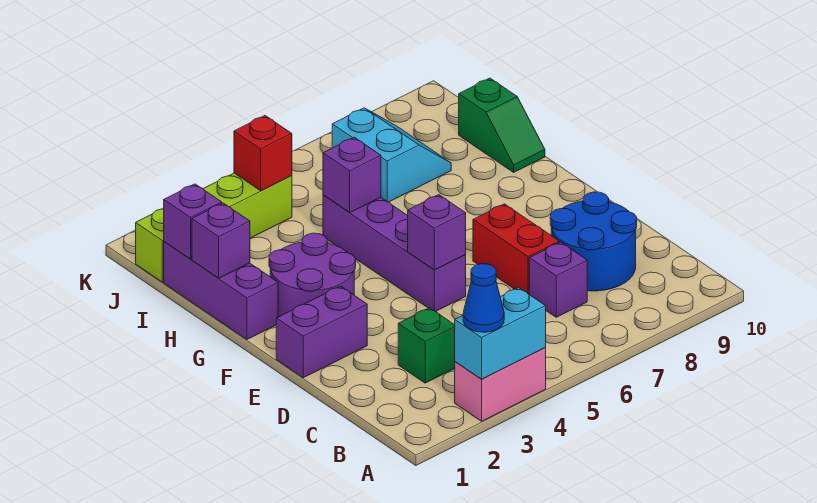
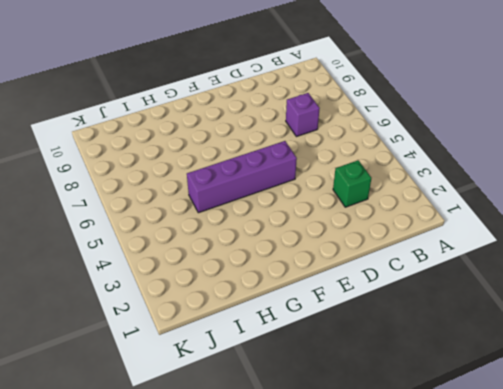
none -> pink brick A3:A4 level 1
none -> blue round brick C8:D9 level 1
none -> red brick D7:E7 level 1

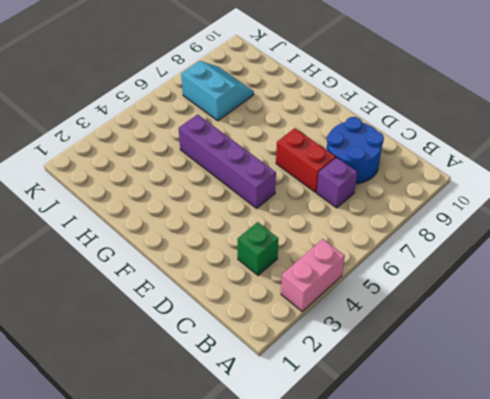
none -> purple brick E1:E2 level 1
none -> purple round brick F2:G3 level 1
none -> purple brick G1:I1 level 1

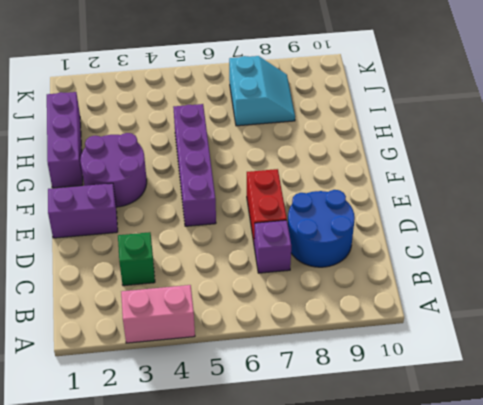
none -> green slope H10:I10 level 1 top I
none -> lime brick J1:J4 level 1
none -> cyan brick A3:A4 level 2

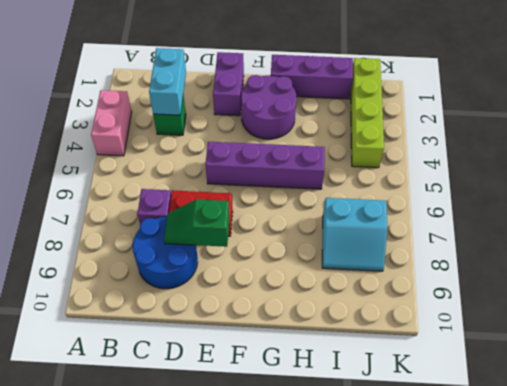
cyan brick C2:C3 level 2 -> cyan brick A3:A4 level 2
green slope D8:E8 level 2 top E -> green slope H10:I10 level 1 top I
none -> purple brick E5 level 2
none -> purple brick H1 level 2
none -> purple brick H5 level 2

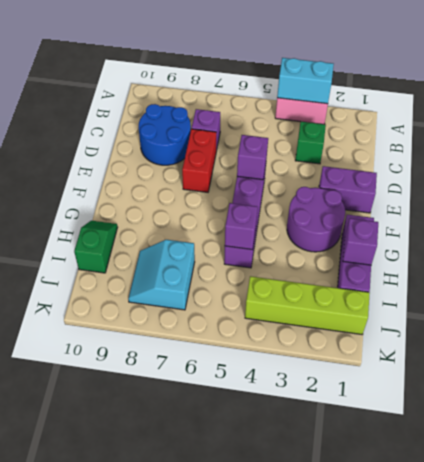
none -> purple brick I1 level 2
none -> red brick J4 level 2
none -> blue cone A3 level 3

